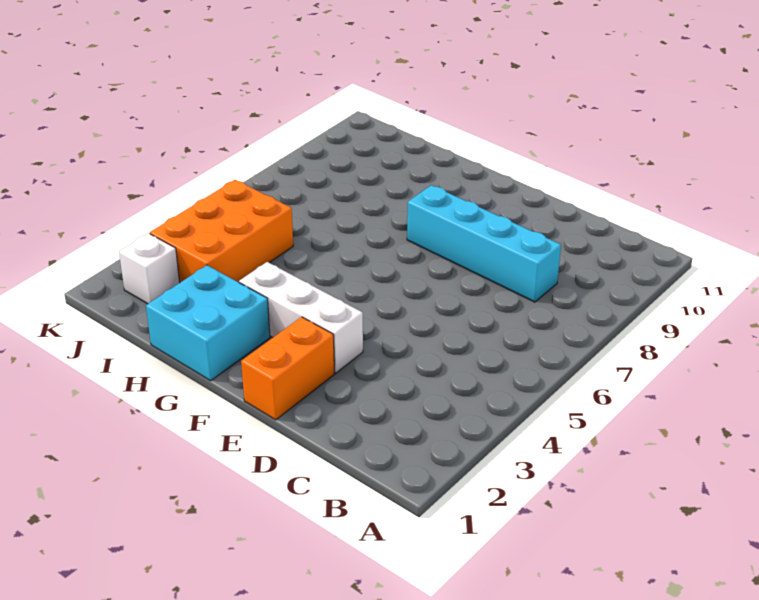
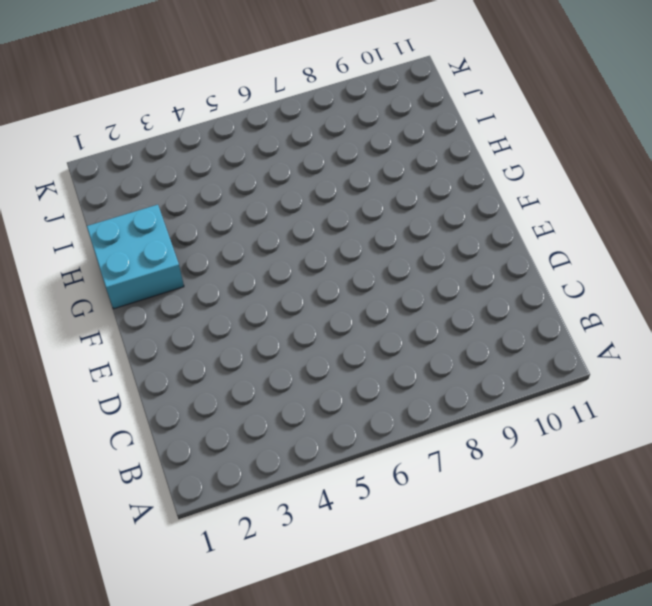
none -> cyan brick C8:F8 level 1
none -> orange brick E1:E2 level 1

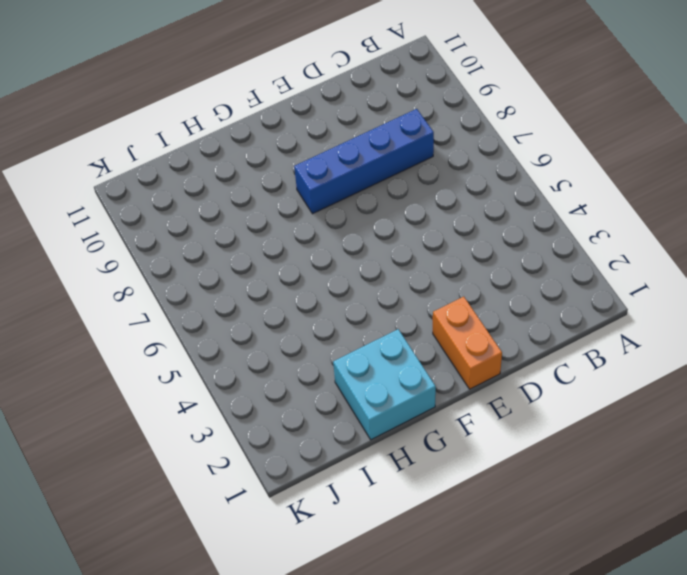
blue brick C8:F8 level 1 -> cyan brick C8:F8 level 1
none -> white brick E3:G3 level 1
none -> orange brick I3:J5 level 1

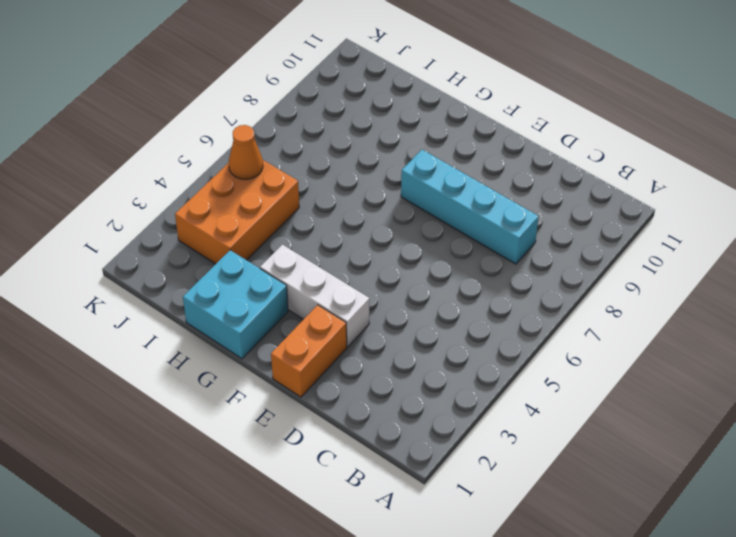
orange cone J5 level 2 -> none
none -> white brick J2 level 1

